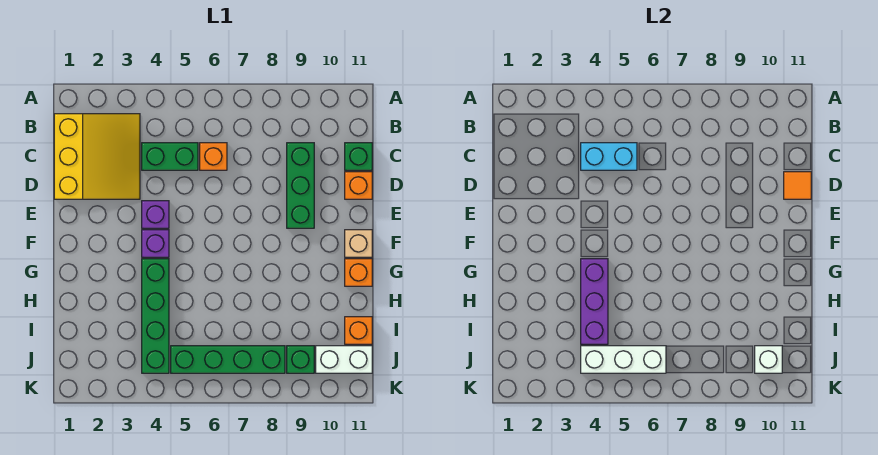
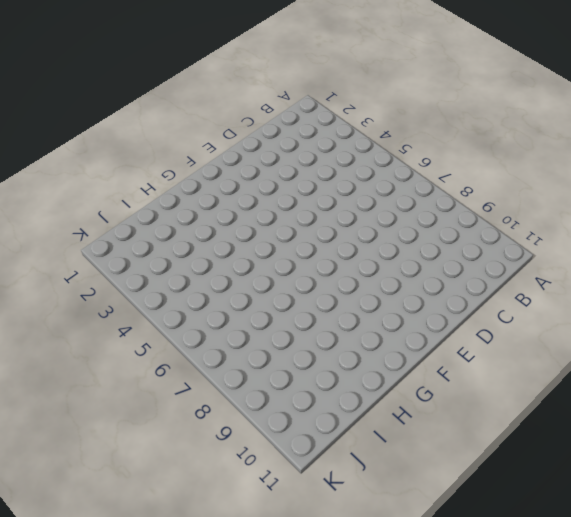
none -> yellow slope B1:D3 level 1 top 1
none -> green brick C4:C5 level 1
none -> orange brick C6 level 1

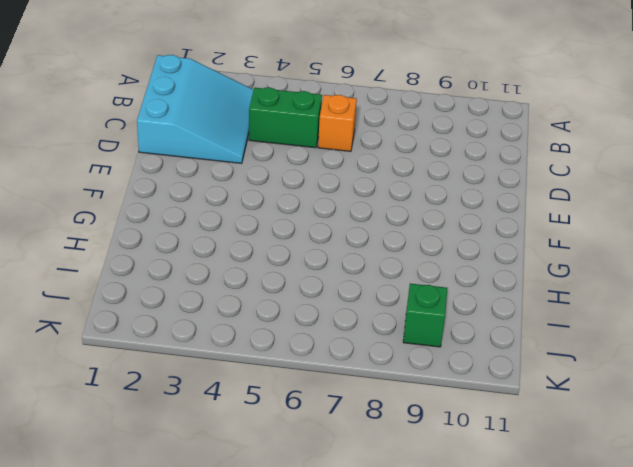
cyan slope B1:D3 level 1 top 1 -> yellow slope B1:D3 level 1 top 1
none -> green brick C9:E9 level 1
none -> green brick C11 level 1
none -> orange brick D11 level 1

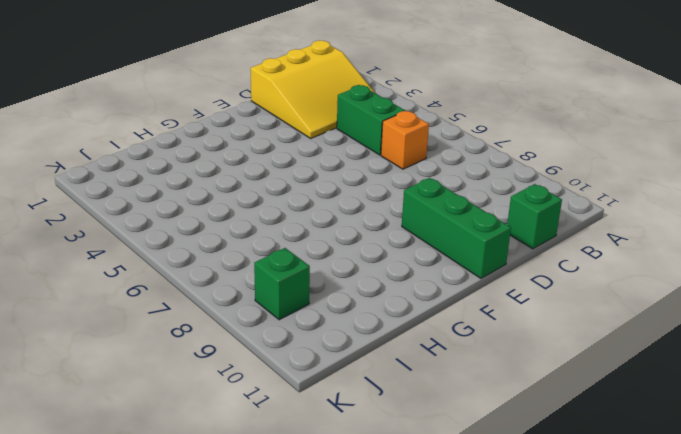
green brick E9:E11 level 1 -> green brick C9:E9 level 1
none -> orange brick D11 level 1
none -> purple brick E4 level 1
none -> purple brick F4 level 1

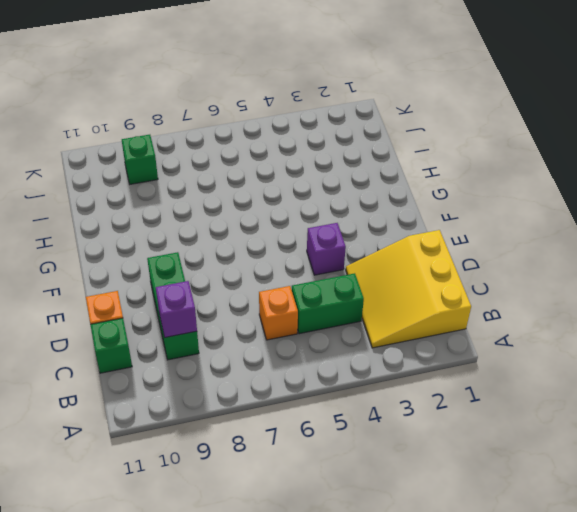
purple brick C9 level 2 -> purple brick F4 level 1
none -> tan brick F11 level 1
none -> green brick G4:J4 level 1
none -> orange brick G11 level 1

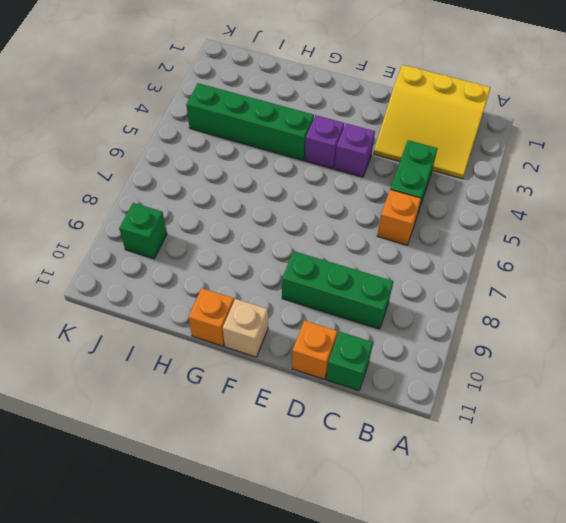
none -> orange brick I11 level 1
none -> green brick J5:J8 level 1
none -> white brick J10:J11 level 1

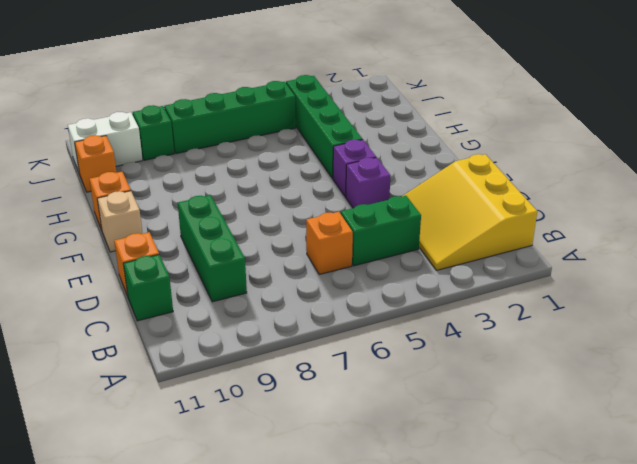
none -> cyan brick C4:C5 level 2
none -> orange tile D11 level 2
none -> purple brick G4:I4 level 2

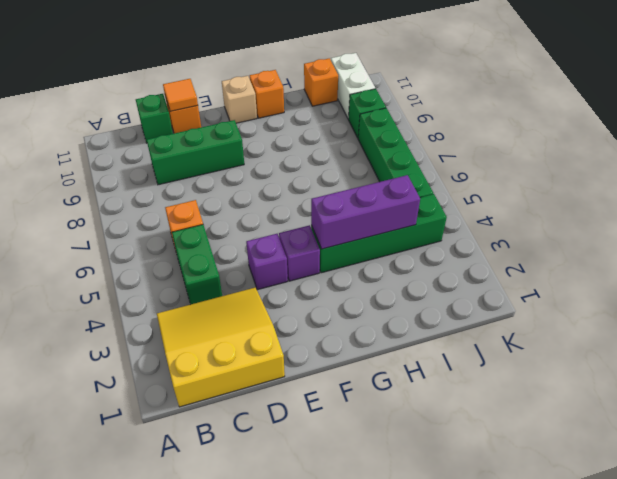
none -> cyan brick C4:C5 level 2
none -> white brick J4:J6 level 2
none -> white brick J10 level 2

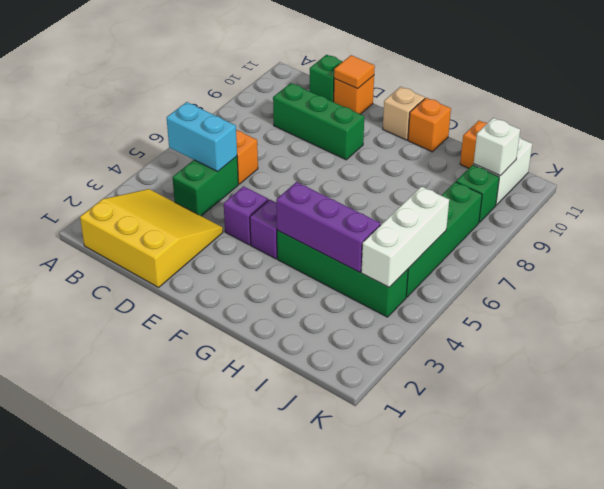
cyan brick B5:C5 level 2 -> cyan brick C4:C5 level 2

